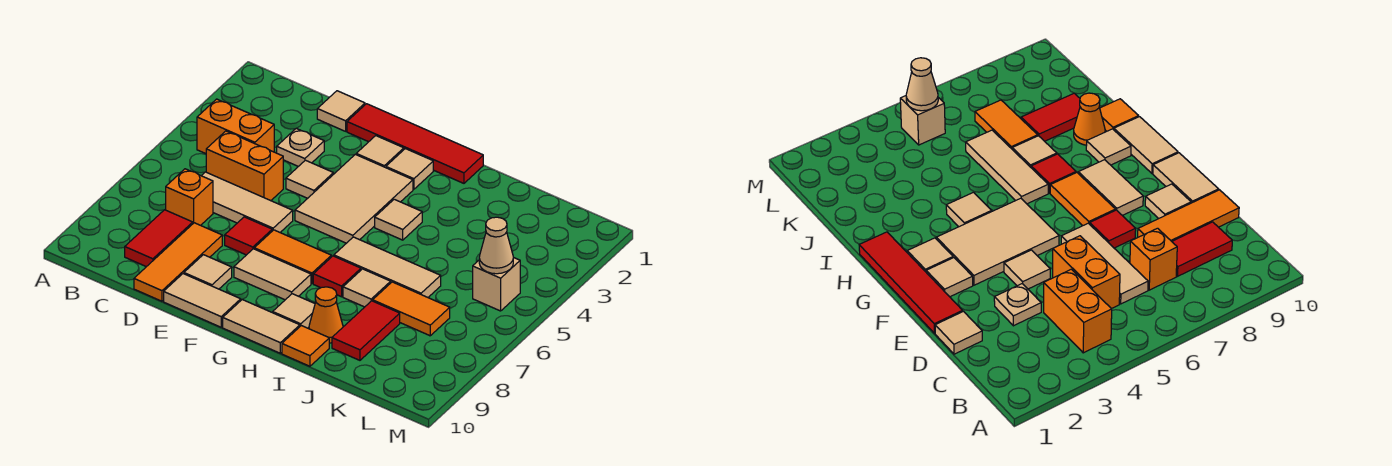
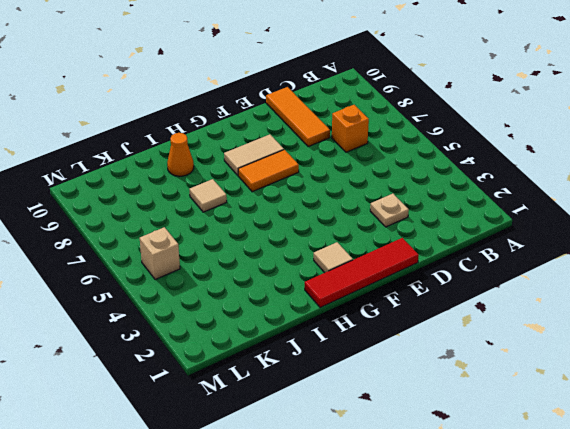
none -> orange brick B4:C4 level 1
none -> orange brick C5:D5 level 1
none -> tan tile C6:E6 level 1
none -> red tile C8:C9 level 1

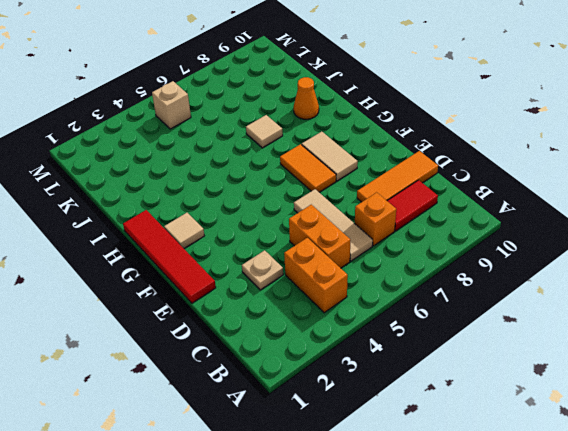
none -> tan tile D1 level 1
none -> tan tile E4 level 1
none -> red tile E7 level 1
none -> tan tile E9 level 1

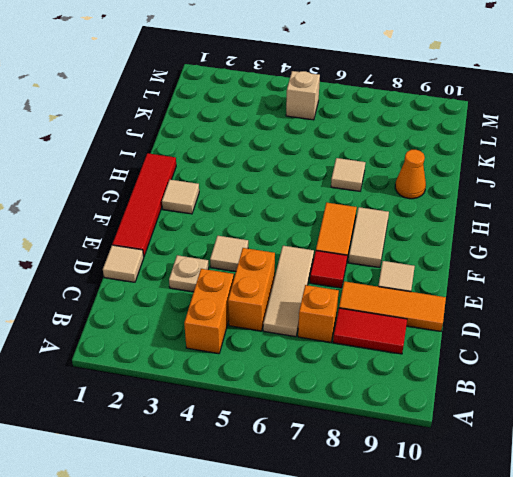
none -> tan tile E10:F10 level 1
none -> tan tile F2 level 1
none -> tan tile F3:G5 level 1
none -> tan tile G10:H10 level 1

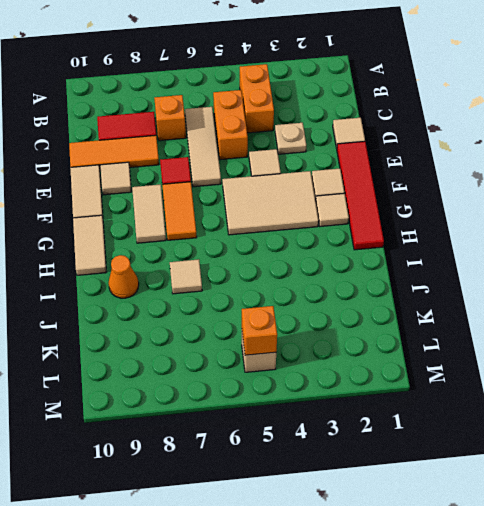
orange brick L5 level 2 -> tan cone L5 level 2
none -> tan tile H4 level 1
none -> tan tile H6:J6 level 1
none -> red tile H7 level 1
none -> tan tile H9 level 1

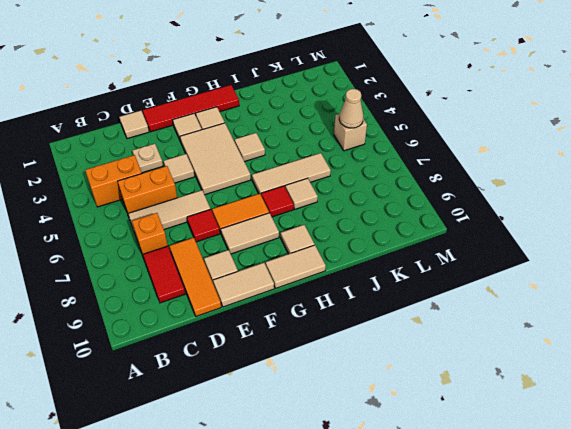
none -> orange cone I9 level 1
none -> orange tile I10 level 1
none -> orange tile J7:K7 level 1
none -> red tile J8:J9 level 1

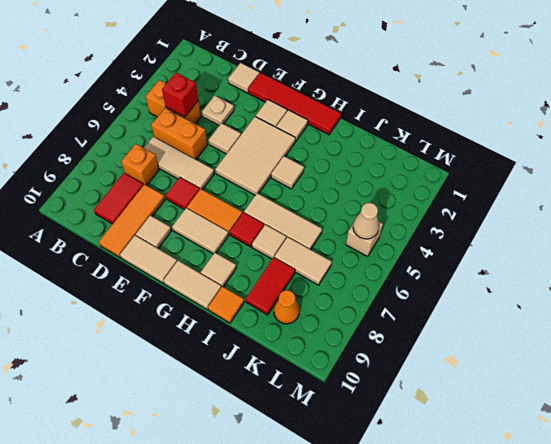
red brick C4 level 2 -> none
tan tile J7:K7 level 1 -> orange tile J7:K7 level 1
orange cone K9 level 1 -> orange cone I9 level 1

